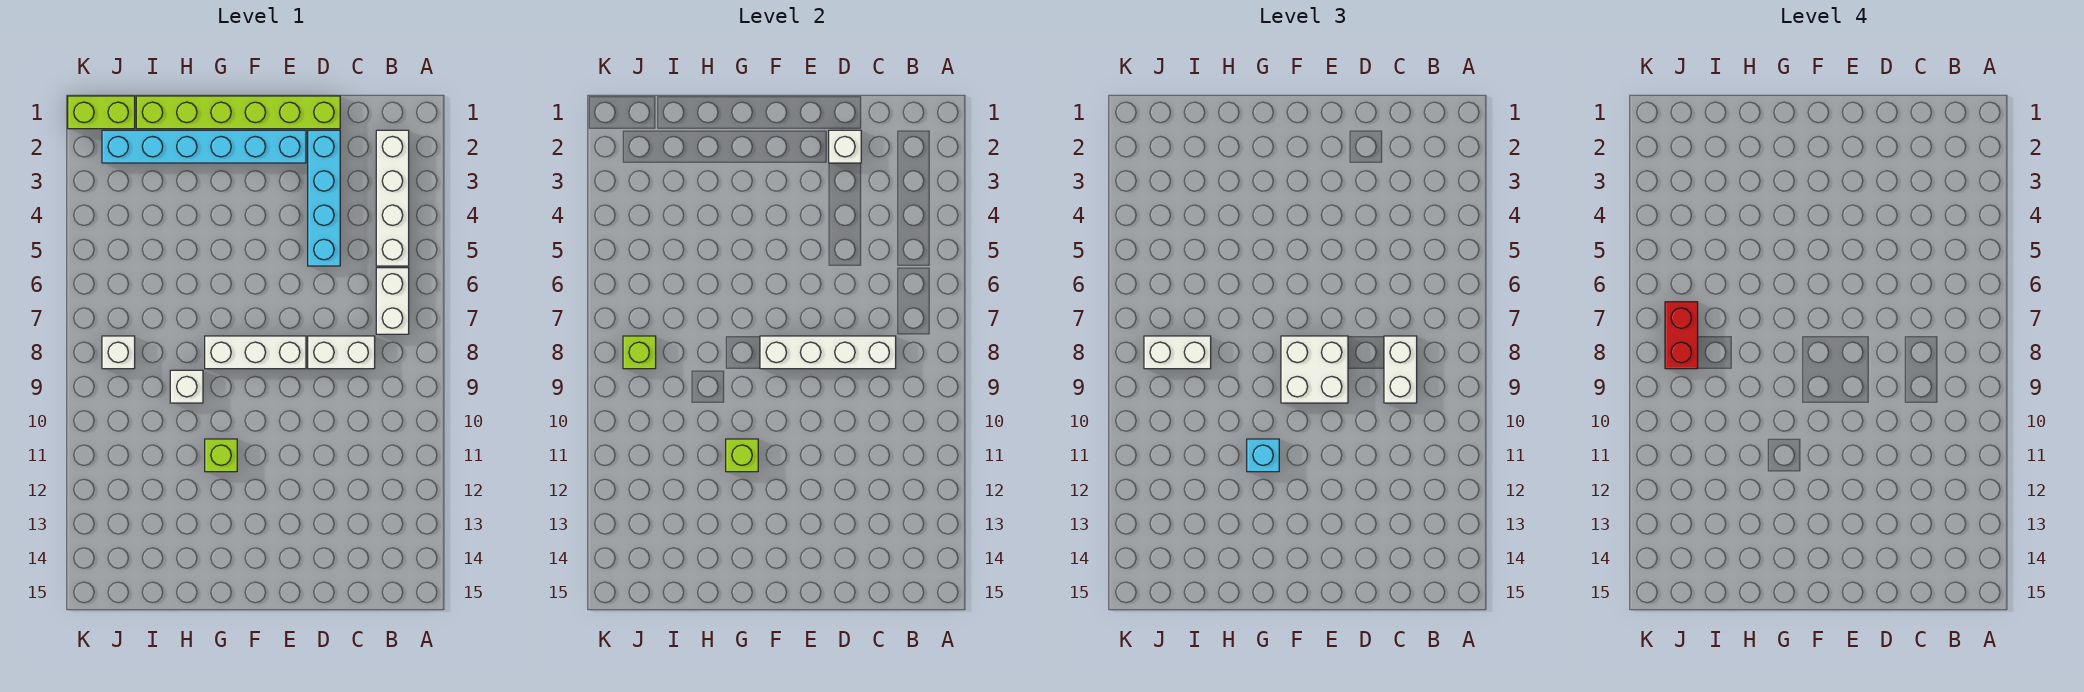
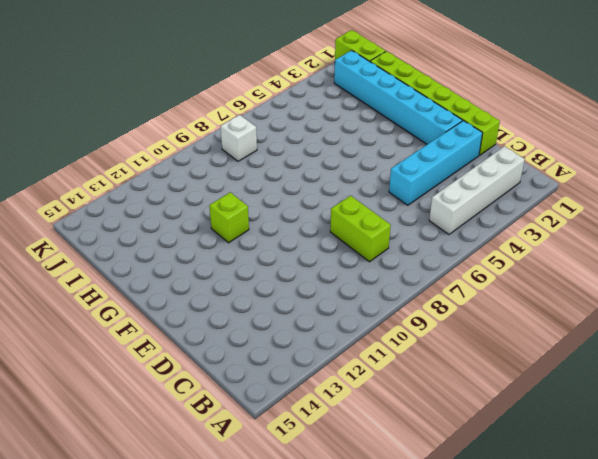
lime brick C8:D8 level 1 -> white brick C8:D8 level 1
none -> white brick B6:B7 level 1
none -> white brick E8:G8 level 1
none -> white brick H9 level 1

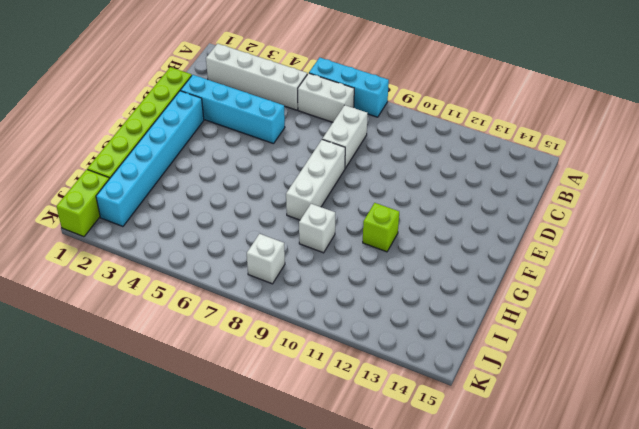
cyan brick A6:A8 level 1 -> none
none -> white brick C8:F8 level 2
none -> white brick D2 level 2
none -> lime brick G11 level 2

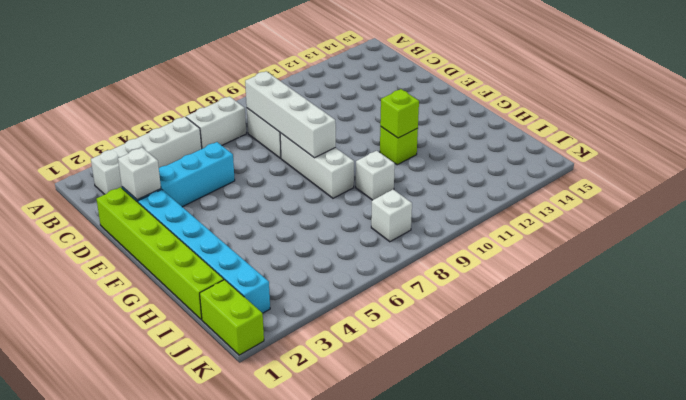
none -> lime brick J8 level 2
none -> white brick C8:C9 level 3
none -> white brick E8:F9 level 3

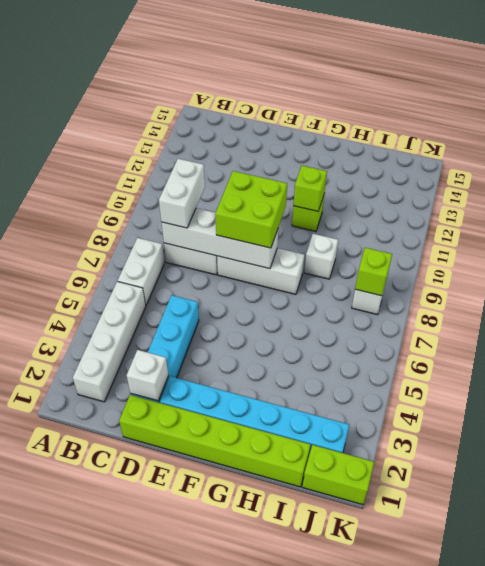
lime brick E8:F9 level 3 -> white brick E8:F9 level 3
none -> cyan brick G11 level 3
none -> white brick I8:J8 level 3
none -> red brick J7:J8 level 4

